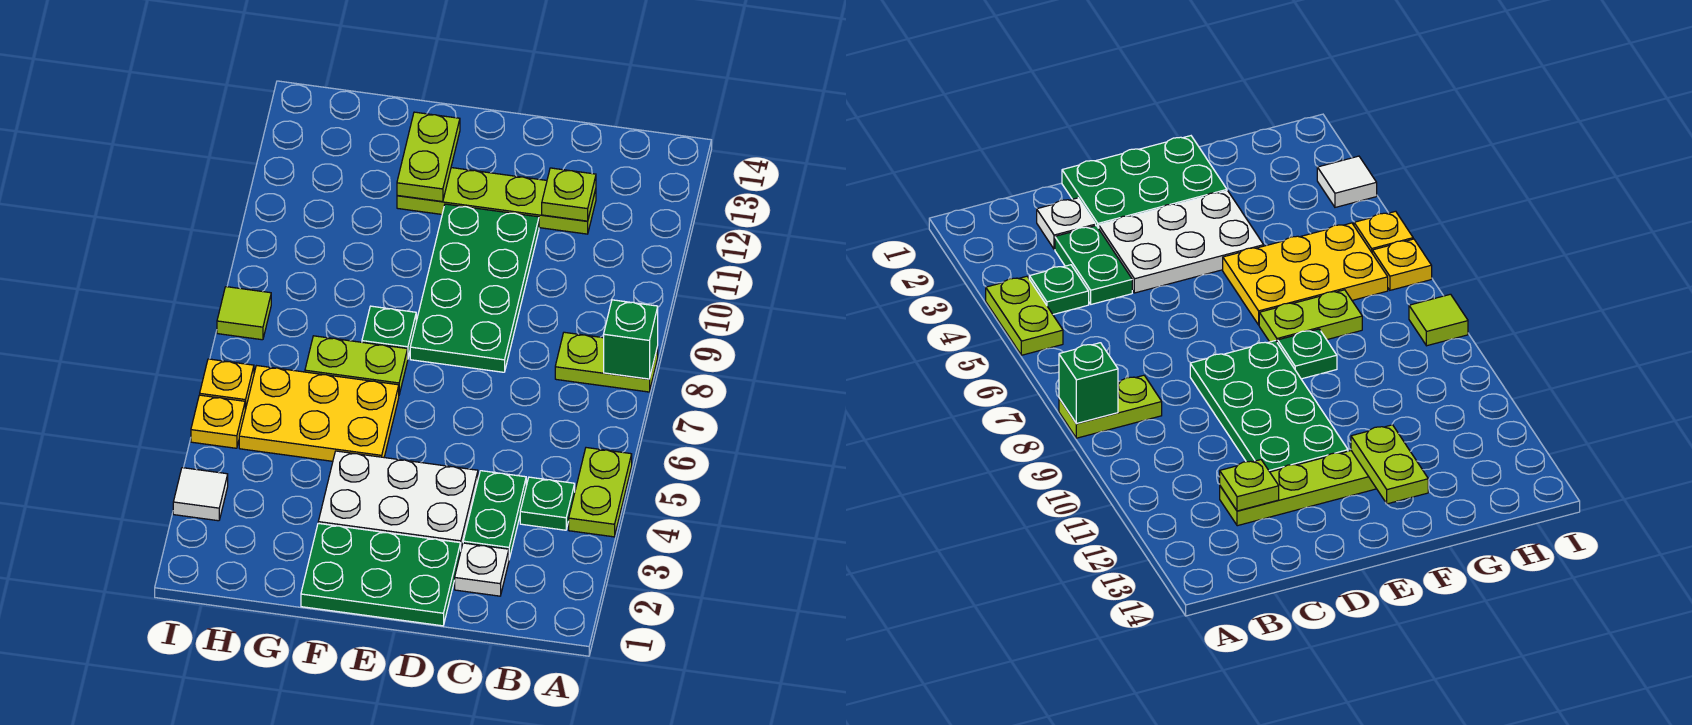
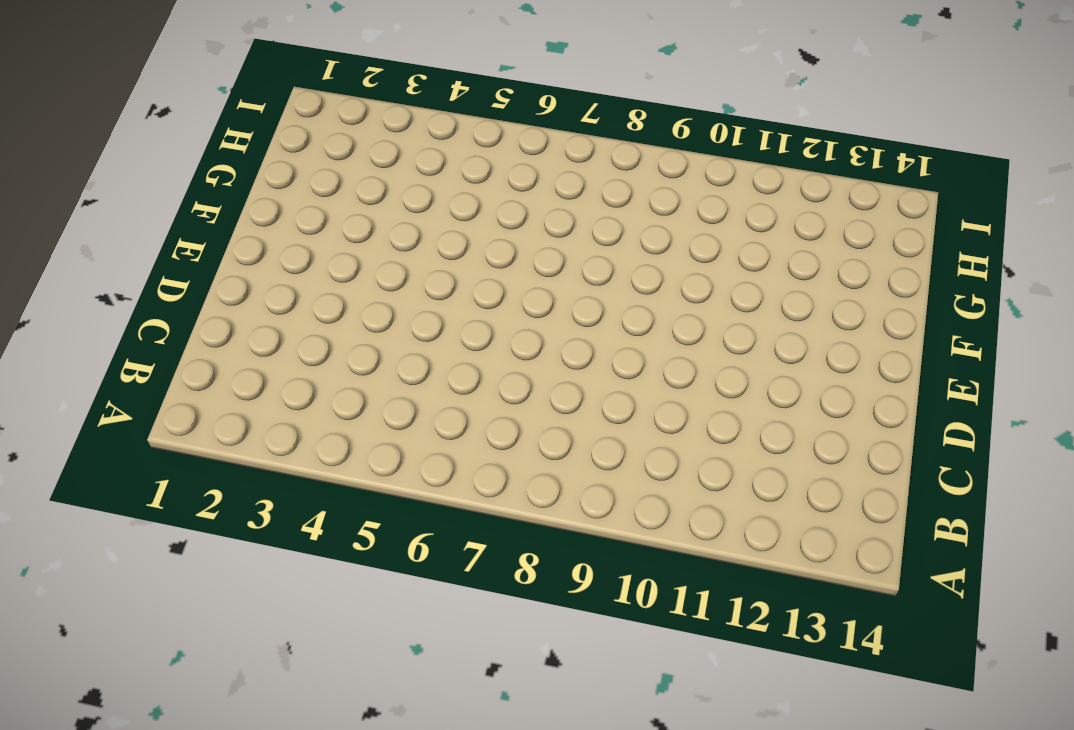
none -> lime plate A4:A5 level 1
none -> lime plate A8:B8 level 1
none -> green plate B4 level 1

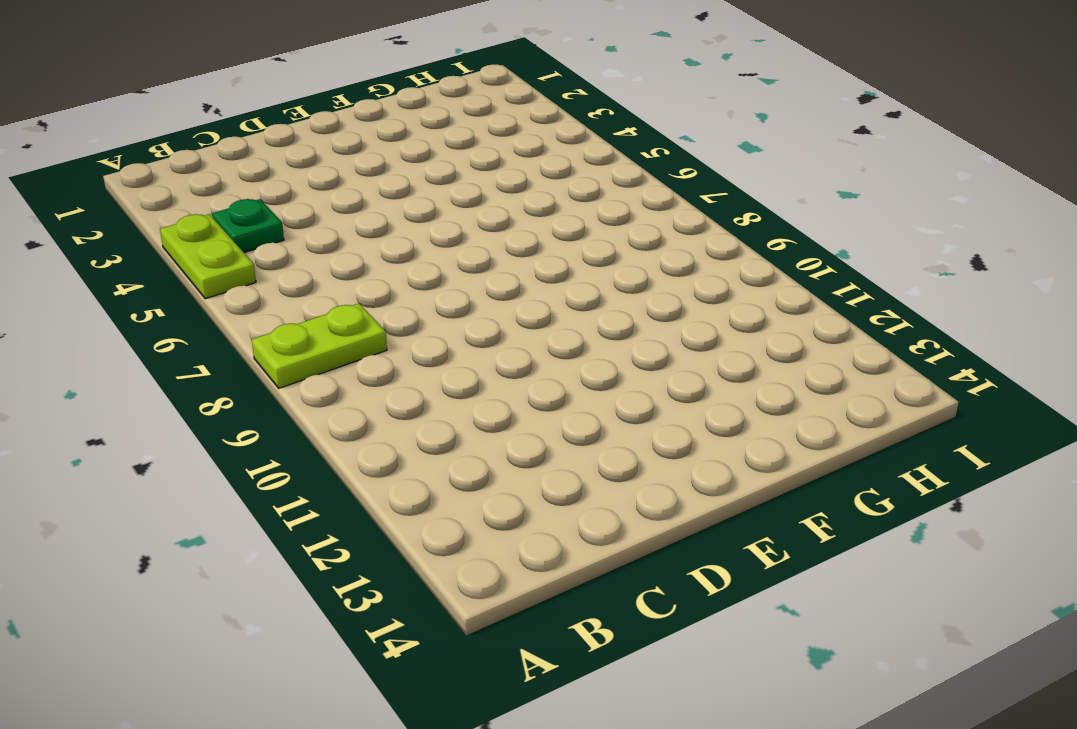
none -> white plate C2 level 1
none -> green plate C3:C4 level 1
none -> lime plate C12:F12 level 1

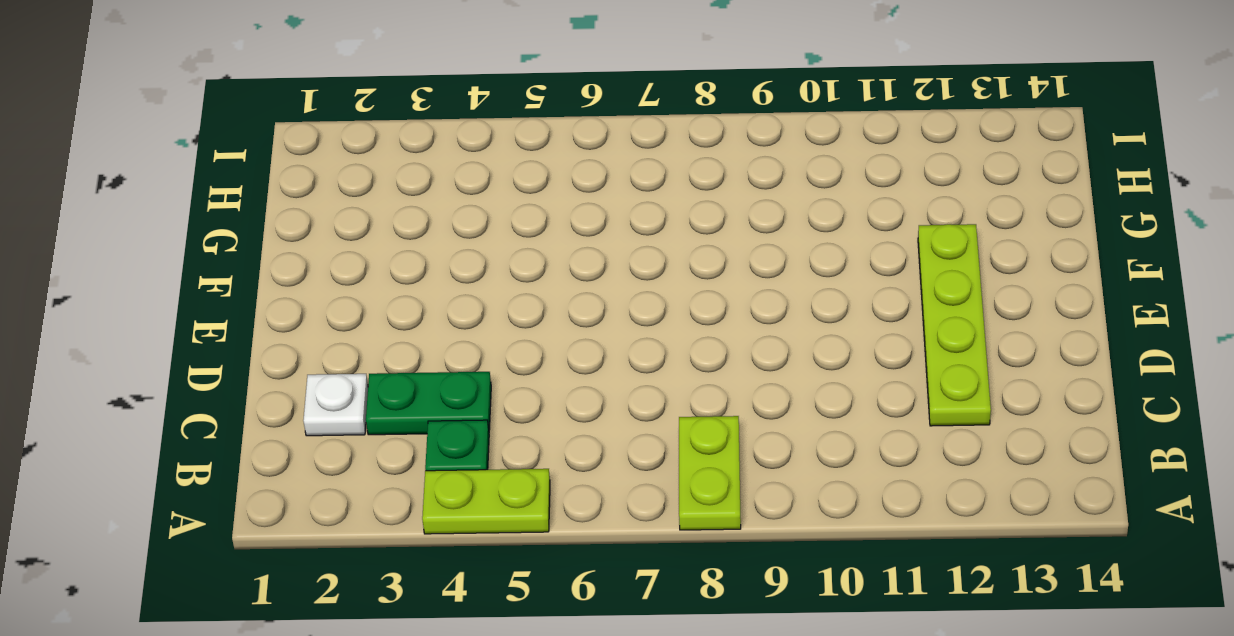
none -> green plate D1:F2 level 1
none -> white plate D3:F4 level 1
none -> green plate D8:E11 level 1

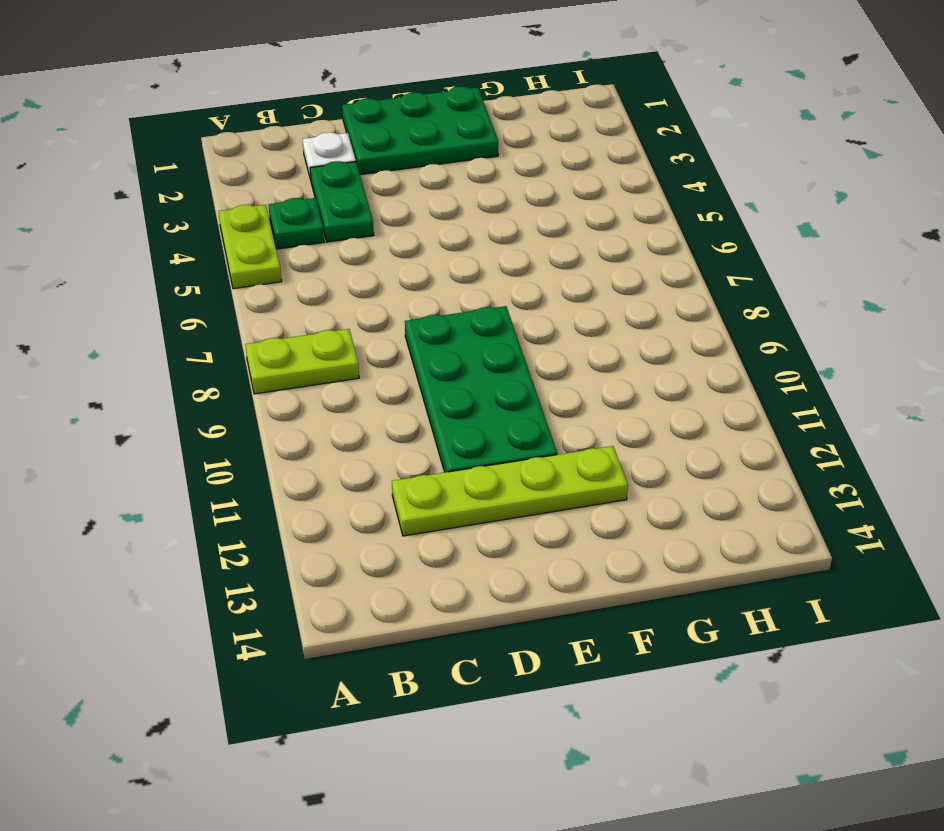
none -> white plate D3:F4 level 1
none -> yellow plate F5:H6 level 1
none -> lime plate F7:G7 level 1

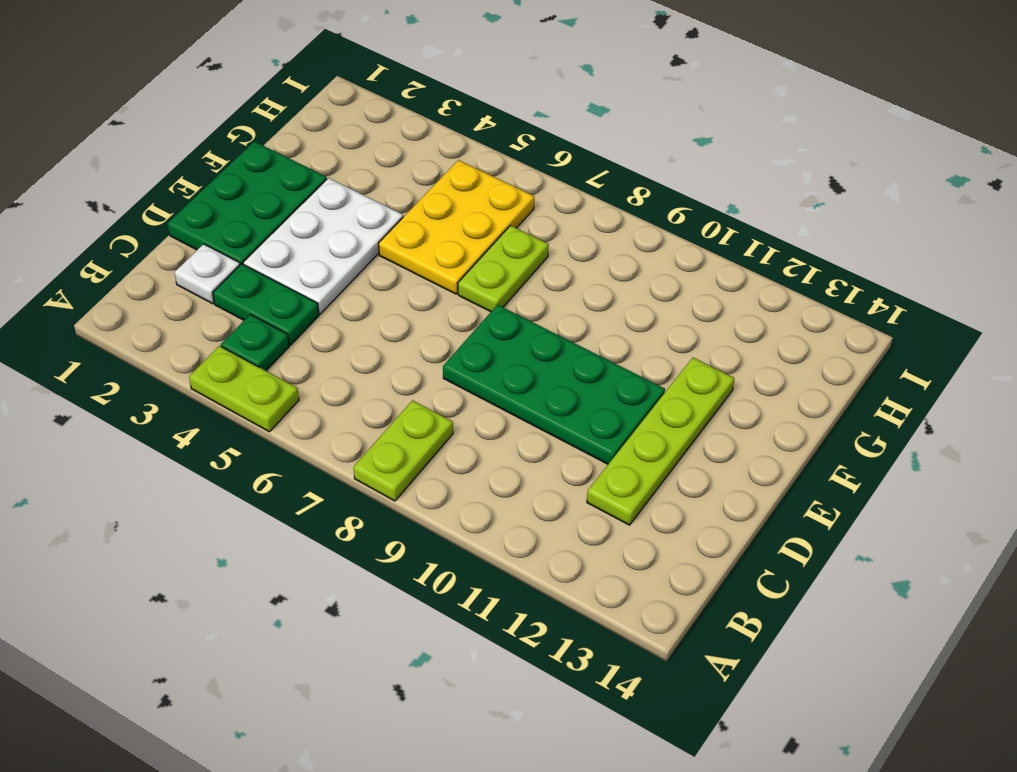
none -> green plate F8 level 1
none -> white tile I3 level 1
none -> yellow plate I5 level 1

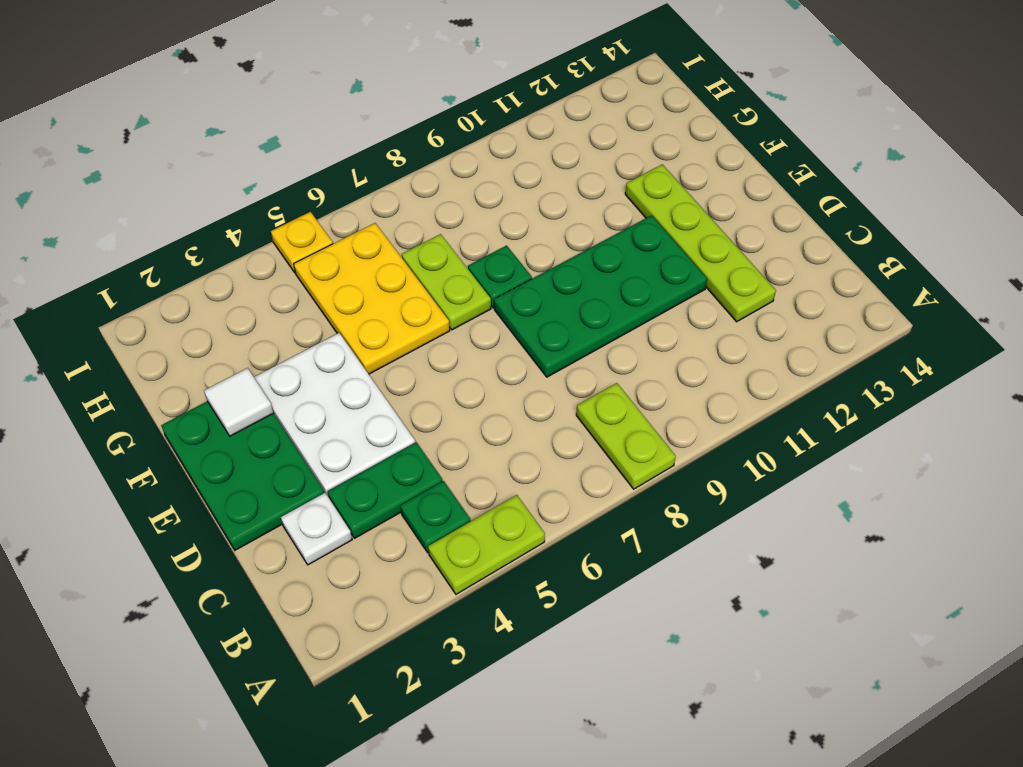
white tile F2 level 2 -> white tile I3 level 1
none -> yellow plate I6 level 1
none -> lime tile I8 level 1
none -> green brick A8 level 2

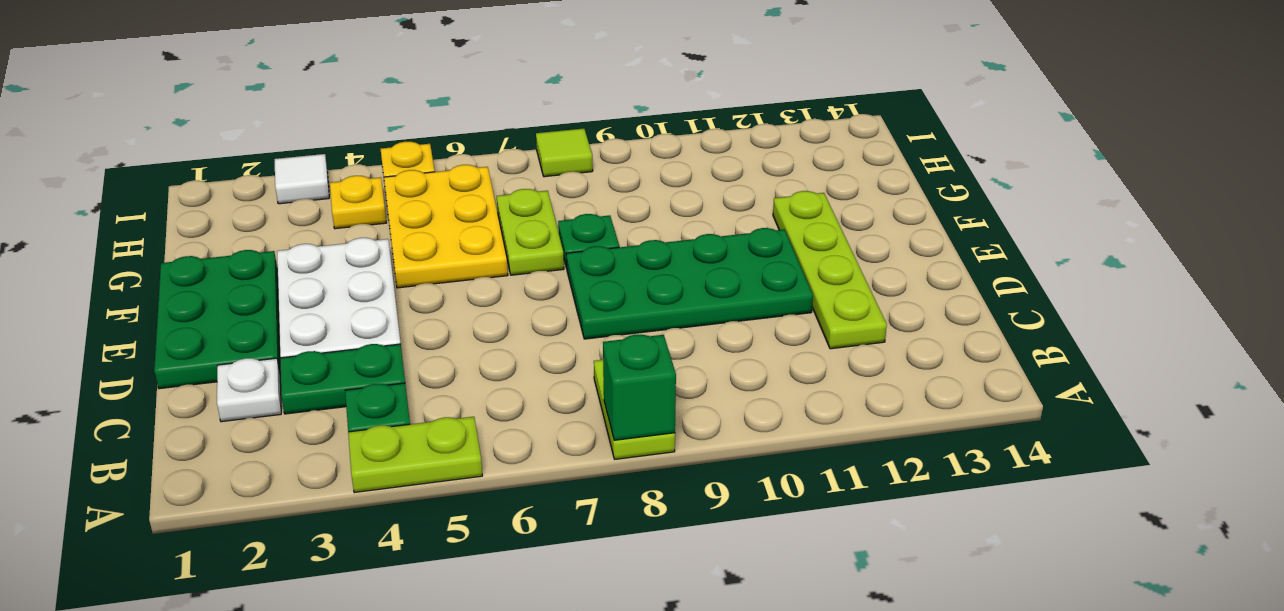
yellow plate H4 level 1 -> yellow plate I6 level 1
none -> lime plate C12 level 2
none -> lime plate F12:F13 level 2

